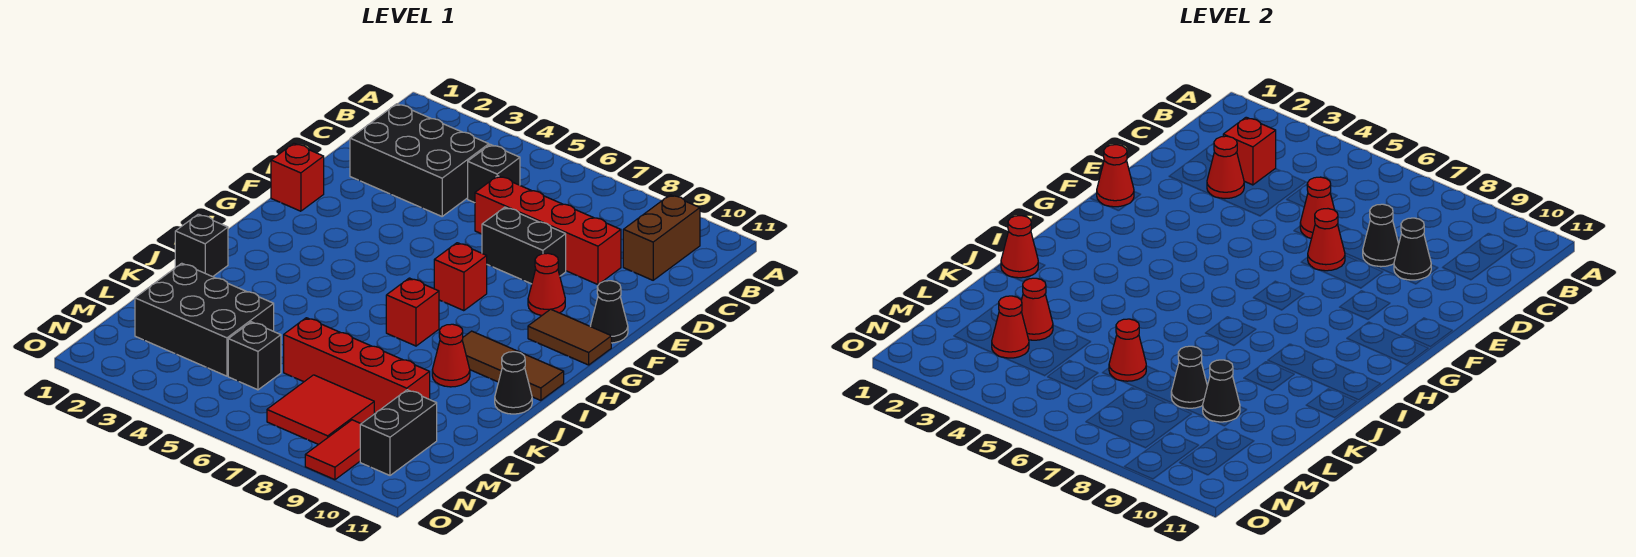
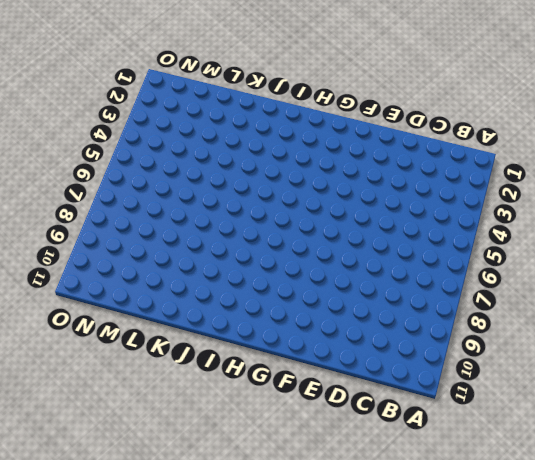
none -> brown brick B10:C10 level 1
none -> black brick C2:D4 level 1
none -> black brick C5 level 1
none -> red brick D6:D9 level 1

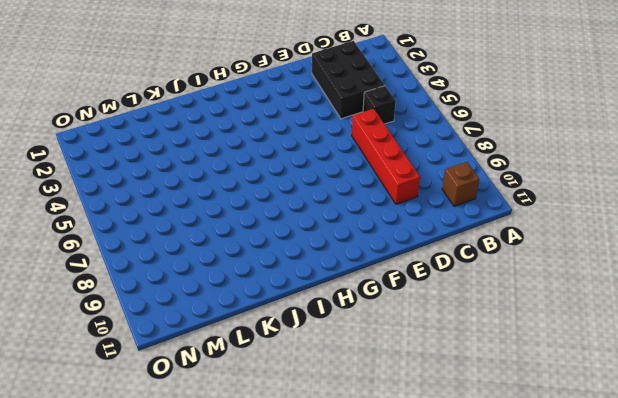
brown brick B10 level 1 -> brown brick B10:C10 level 1
none -> black brick E7:E8 level 1
none -> red brick F1 level 1
none -> red cone F9 level 1
none -> black cone F11 level 1

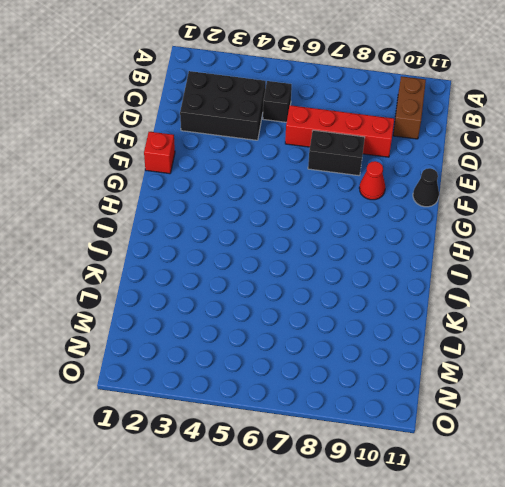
none -> red brick G7 level 1
none -> brown tile G10:G11 level 1
none -> red brick I7 level 1
none -> brown tile I9:I11 level 1

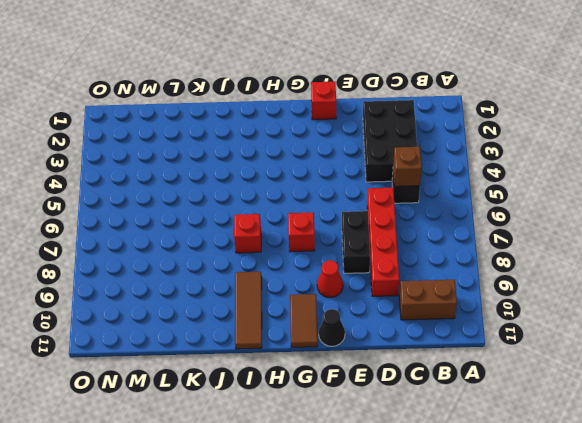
brown brick C5 level 2 -> none
none -> black brick J1 level 1
none -> red cone J9 level 1
none -> black cone J11 level 1
none -> black brick L2:M4 level 1

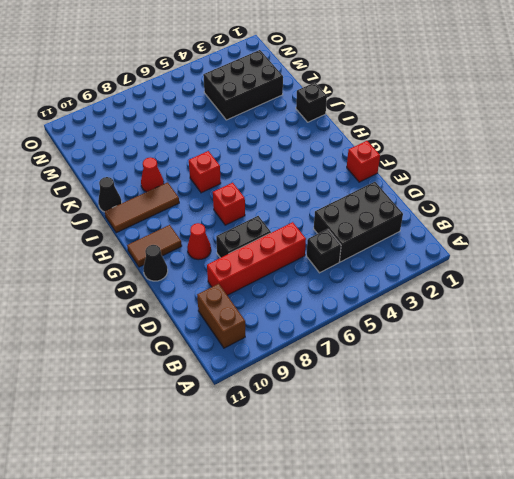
none -> red brick L6:L9 level 1
none -> black brick M5 level 1
none -> red tile M7:N8 level 1
none -> black brick M10:N10 level 1

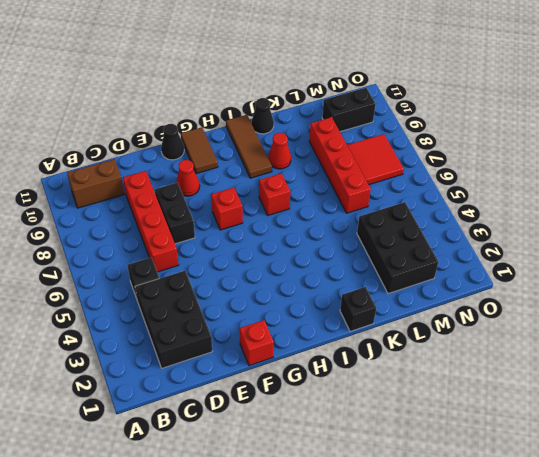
none -> black brick M5 level 1
none -> red tile N9:O9 level 1
none -> red brick C3 level 2
none -> red cone D3 level 2

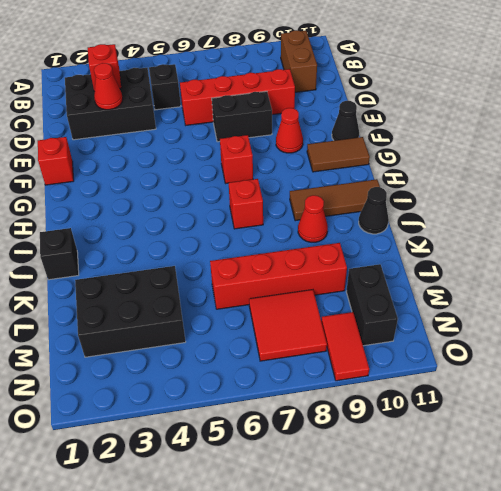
none -> black brick M5 level 1
none -> red cone D6 level 2
none -> black cone D8 level 2
none -> black cone D9 level 2

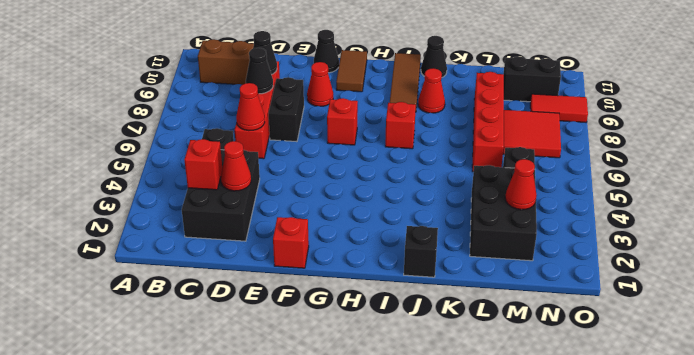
none -> red cone E7 level 2
none -> red cone F1 level 2
none -> red cone J1 level 2
none -> red cone L3 level 2

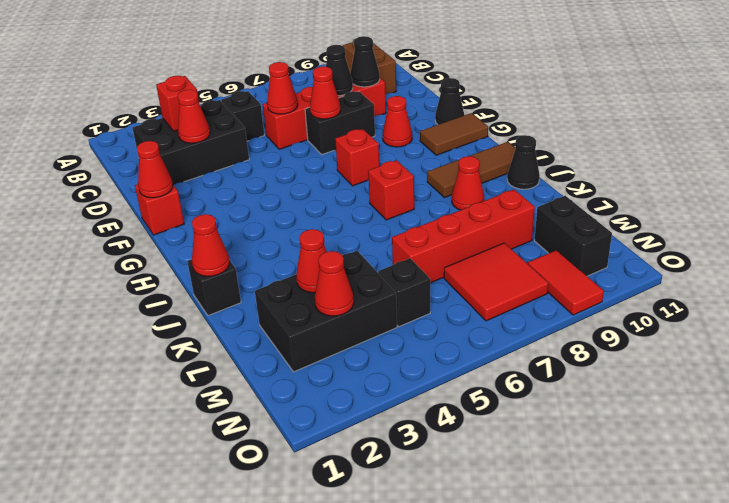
none -> red cone L6 level 2
none -> black cone L8 level 2
none -> black cone L9 level 2

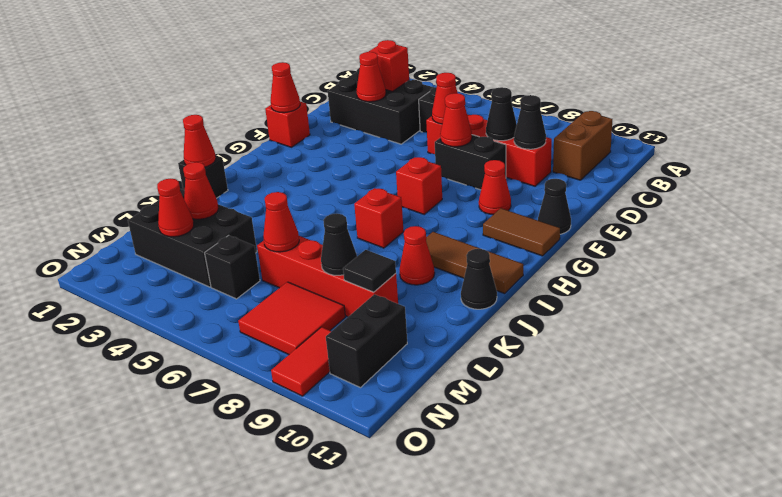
black tile L9 level 2 -> black cone L9 level 2

